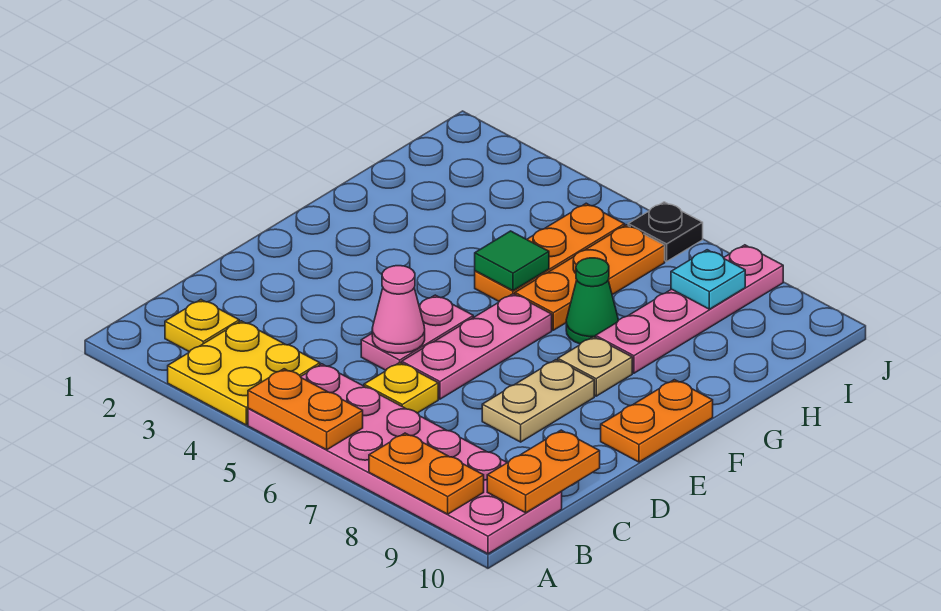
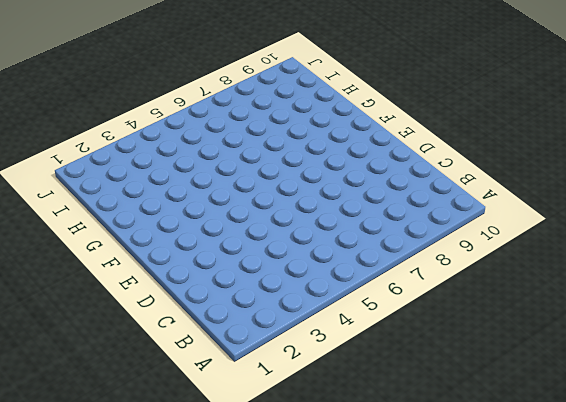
none -> yellow plate A3:B4 level 1
none -> pink plate A5:B10 level 1
none -> yellow plate B2 level 1

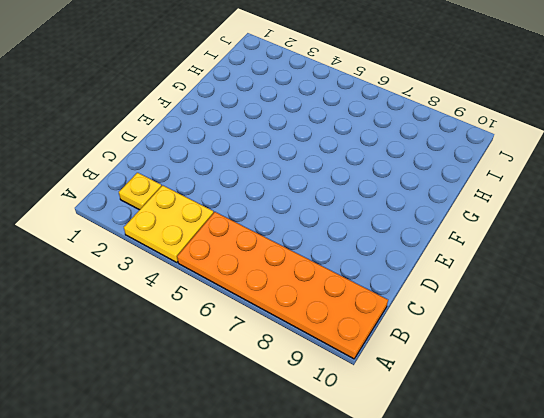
orange plate A5:B10 level 1 -> pink plate A5:B10 level 1
none -> yellow plate C6 level 1
none -> pink plate D5:E5 level 1
none -> pink plate D6:F6 level 1

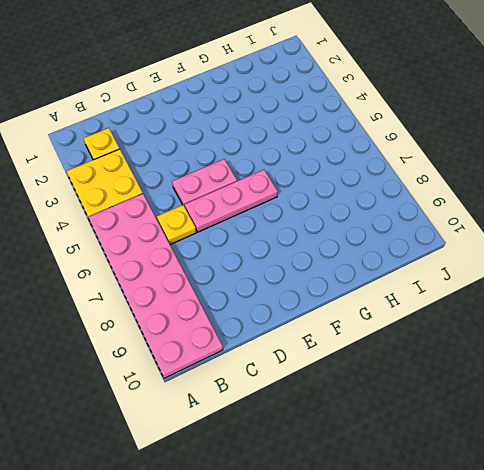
none -> tan plate D8:E8 level 1
none -> orange plate E10:F10 level 1
none -> tan plate F8 level 1

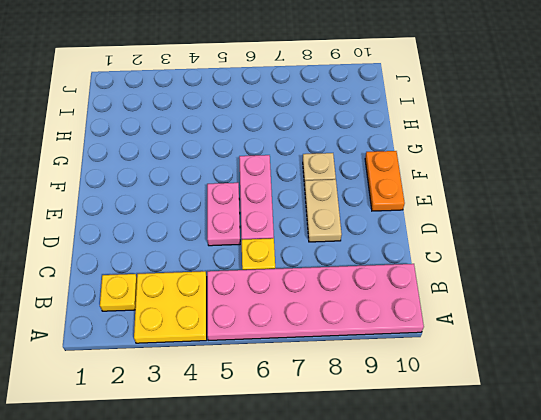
none -> orange plate G5:I5 level 1
none -> orange plate G6:I6 level 1
none -> green cone G7 level 1

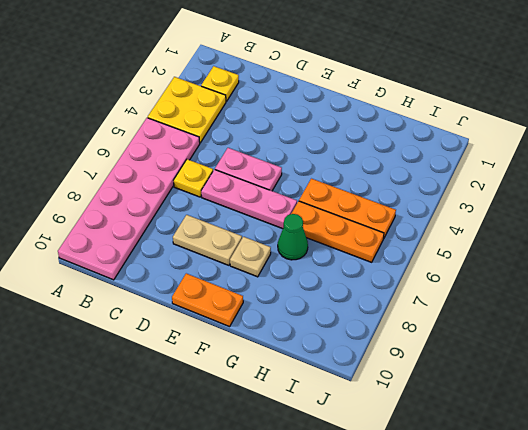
none -> pink plate G8:J8 level 1
none -> black plate J6 level 1
none -> orange plate A5:A6 level 2

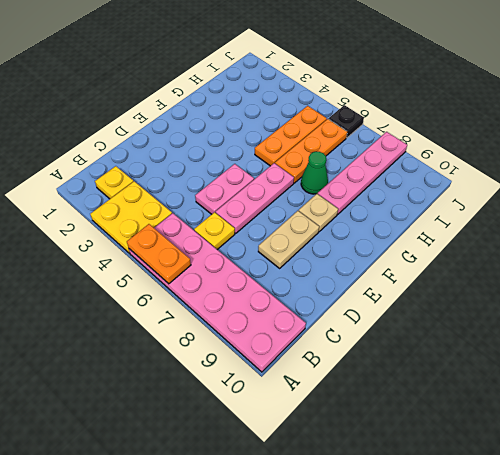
none -> orange plate E10:F10 level 1
none -> orange plate A8:A9 level 2
none -> orange plate B10:C10 level 2

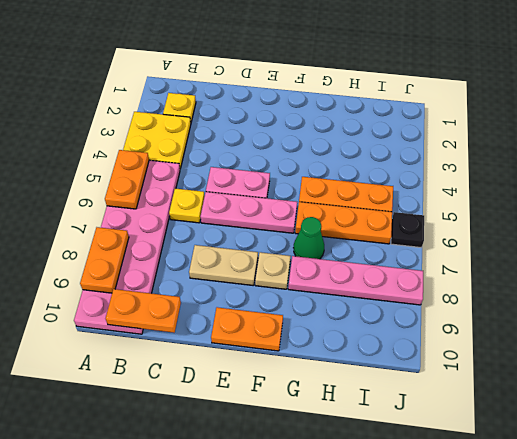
none -> pink cone D5 level 2
none -> green tile G5 level 2
none -> cyan plate I8 level 2

